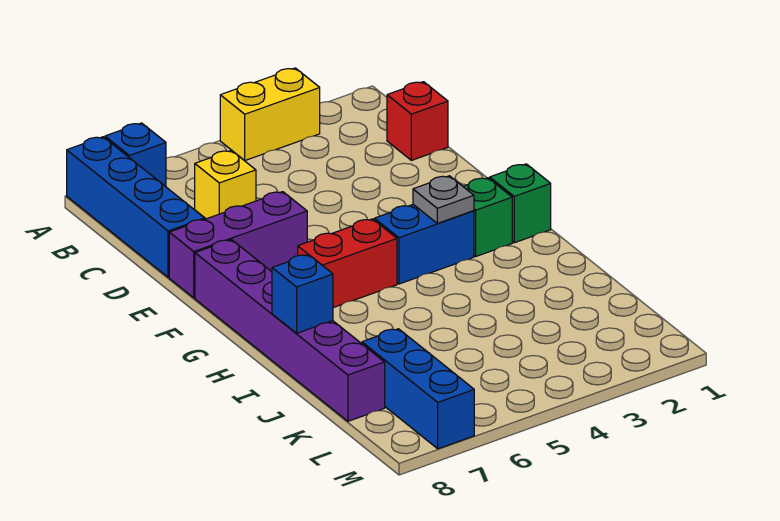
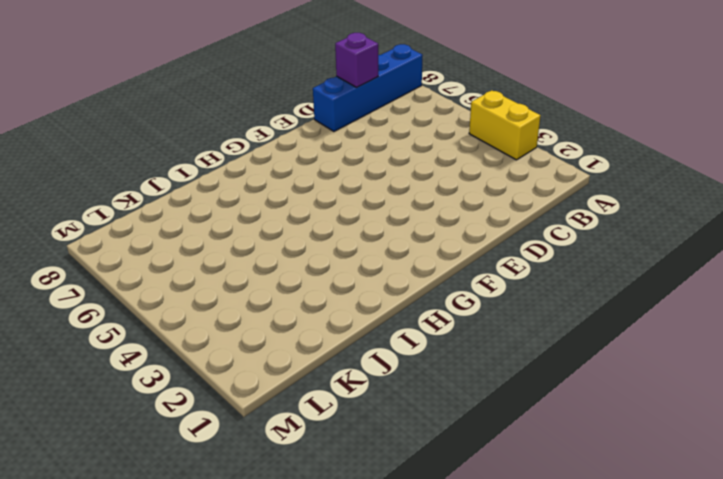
purple brick C8 level 2 -> none
none -> blue brick A7 level 1
none -> red brick C1 level 1
none -> yellow brick C6 level 1

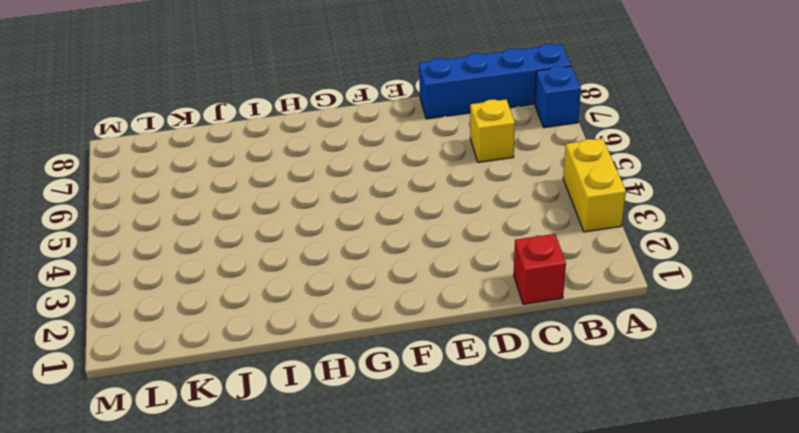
none -> purple brick E6:E8 level 1
none -> purple brick F8:K8 level 1
none -> green brick G1 level 1

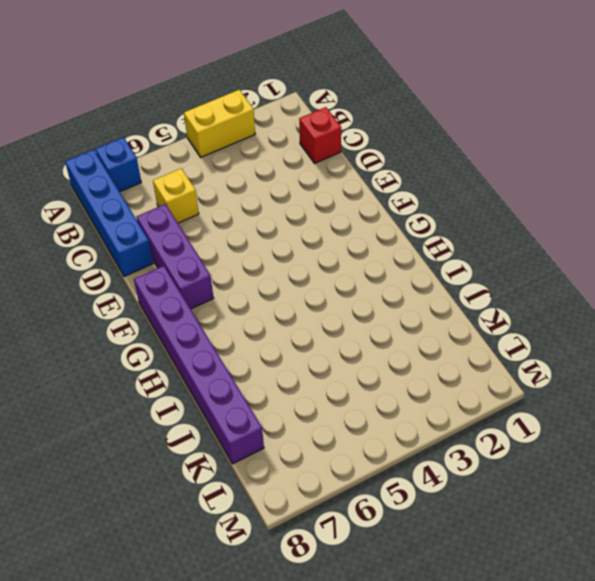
purple brick D7:F7 level 1 -> purple brick E6:E8 level 1
none -> green brick G1 level 1
none -> green brick G2 level 1
none -> blue brick G3:G4 level 1

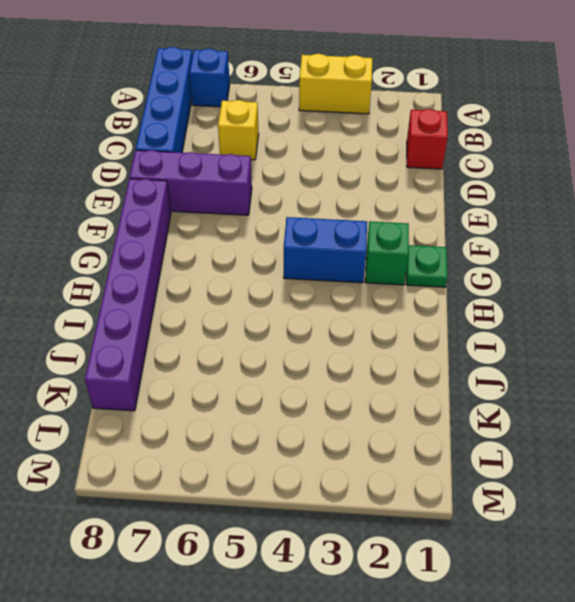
green plate G1 level 1 -> green brick G1 level 1
none -> red brick G5:G6 level 1
none -> blue brick K7:M7 level 1
none -> grey plate G3 level 2

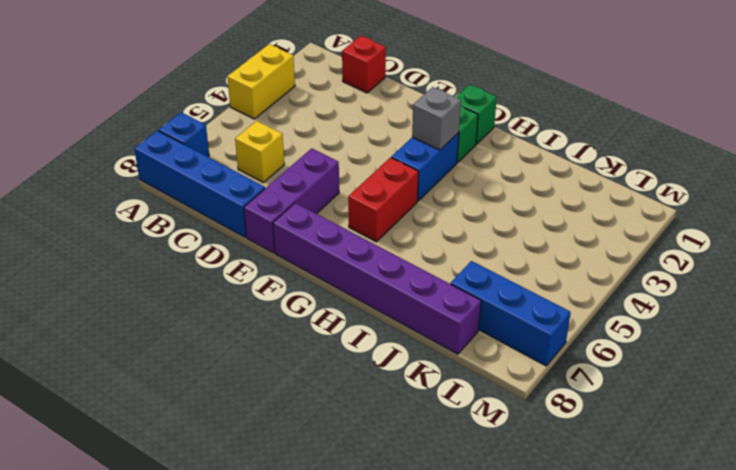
grey brick G3 level 2 -> grey plate G3 level 2
none -> blue brick I8 level 2

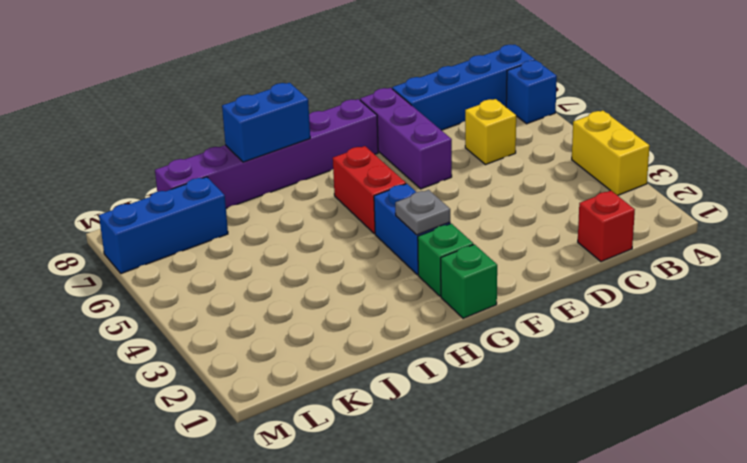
blue brick H8:I8 level 2 -> blue brick I8 level 2

